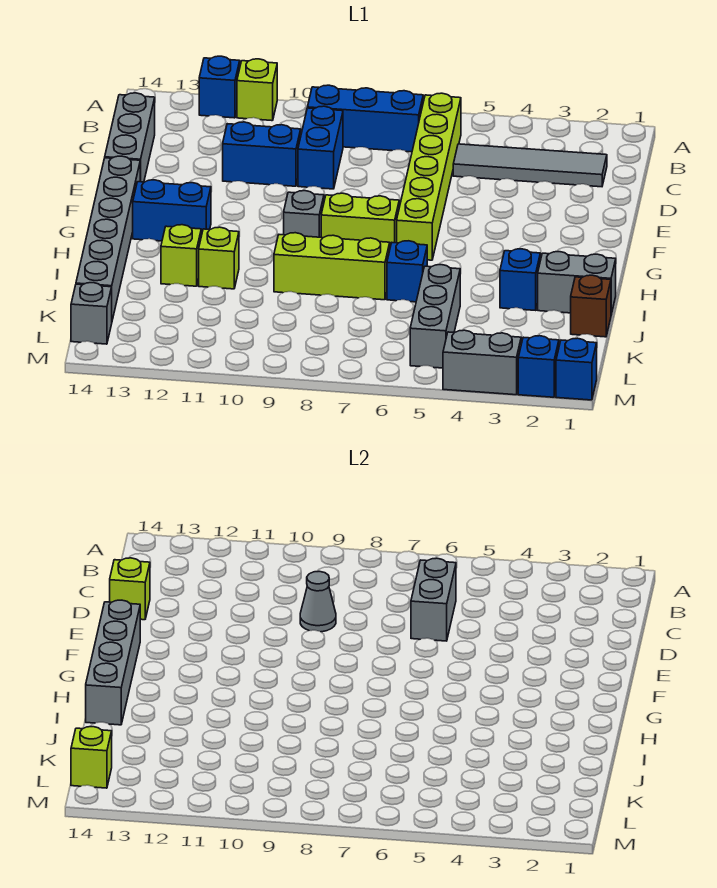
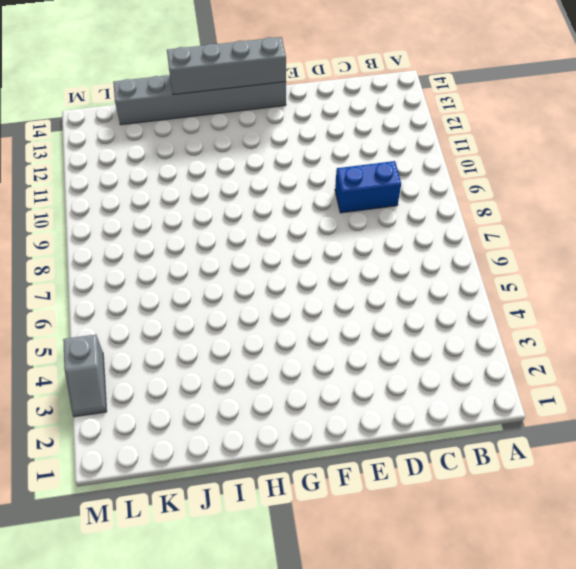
grey slope M3:M4 level 1 top 4 -> grey brick M3:M4 level 1
none -> lime brick A11 level 1
none -> blue brick A12 level 1
none -> lime brick B6:G6 level 1

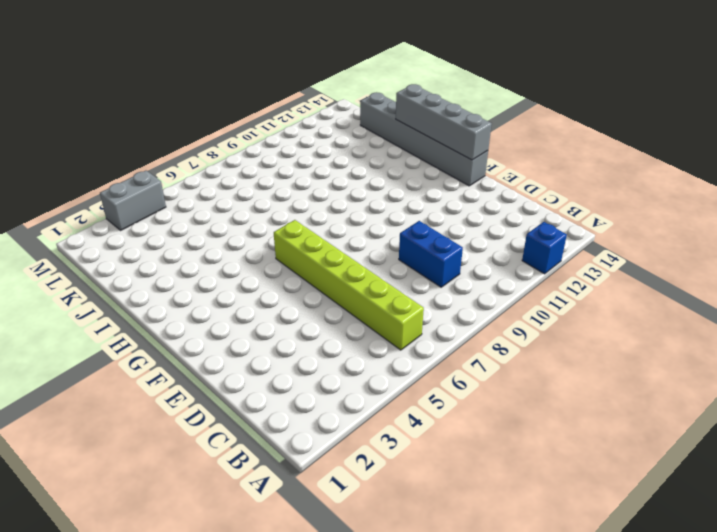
none -> lime brick A11 level 1
none -> blue brick B7:B9 level 1
none -> grey tile C2:C5 level 1

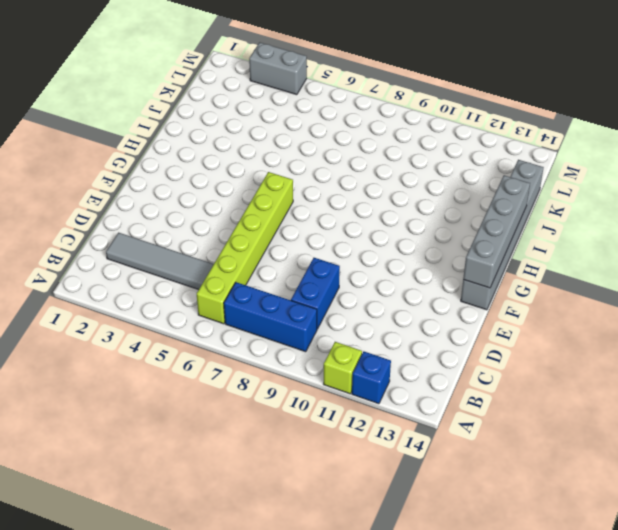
none -> grey brick C14:E14 level 1
none -> blue brick D10:D11 level 1
none -> lime brick G7:G8 level 1

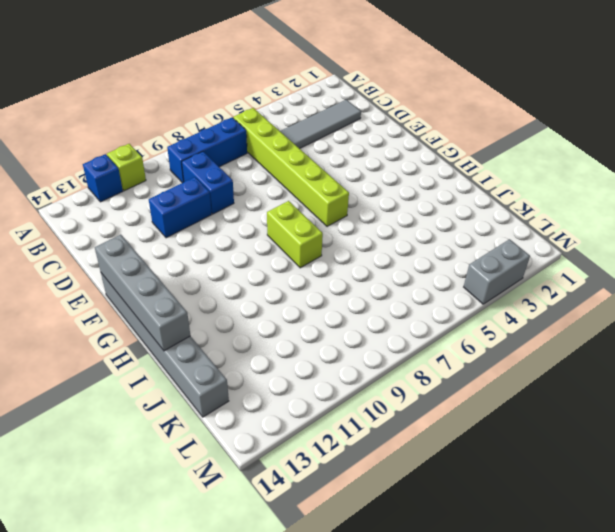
lime brick G8:H8 level 1 -> lime brick G7:G8 level 1
none -> grey brick C14:E14 level 1
none -> grey brick G9 level 1
none -> blue brick G12:G13 level 1

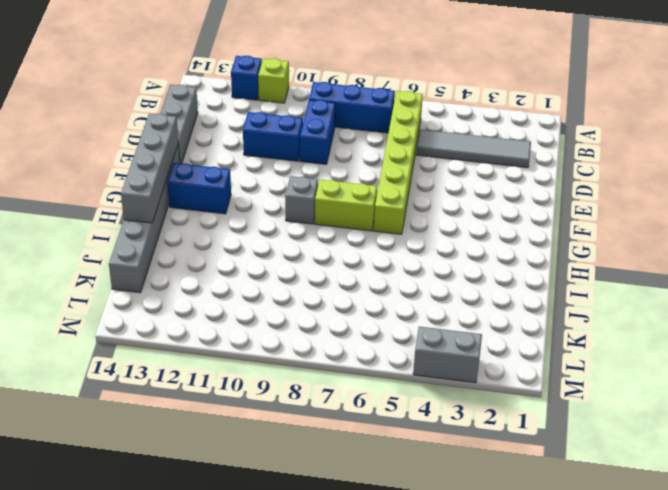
none -> grey brick I1:I2 level 1
none -> blue brick I3 level 1
none -> blue brick I6 level 1

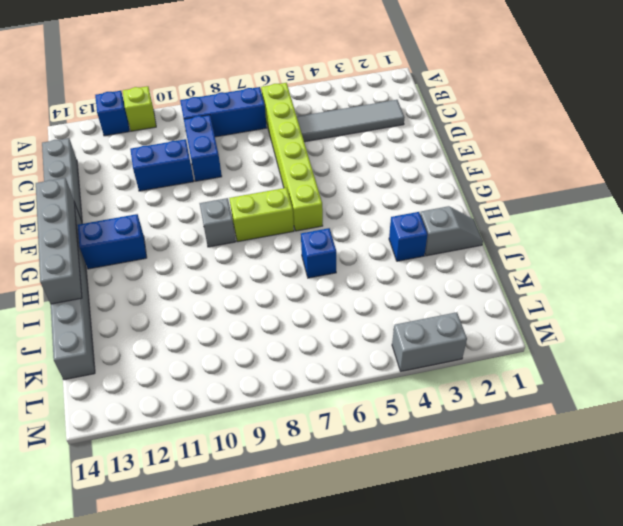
grey slope I1:I2 level 1 top 2 -> grey brick I1:I2 level 1
none -> lime brick I7:I9 level 1
none -> lime brick I11 level 1
none -> lime brick I12 level 1

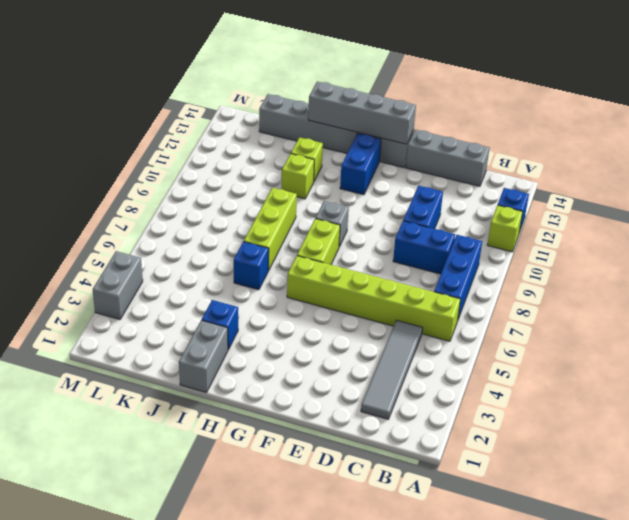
none -> brown brick J1 level 1
none -> grey brick J5:L5 level 1
none -> grey brick L14 level 1

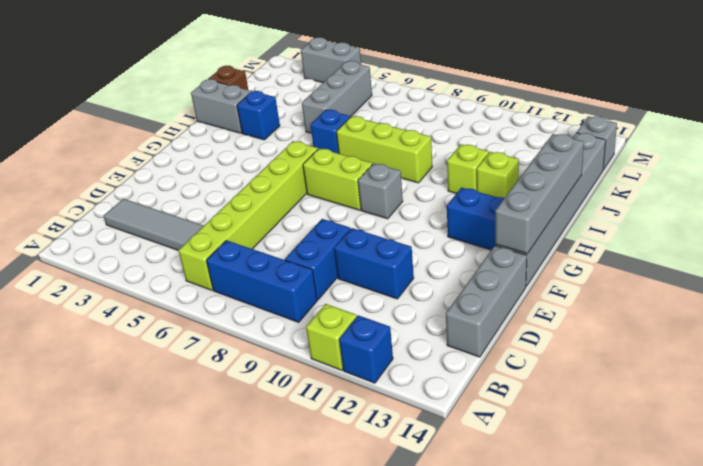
none -> blue brick M1 level 1
none -> blue brick M2 level 1
none -> grey brick C6:D6 level 2

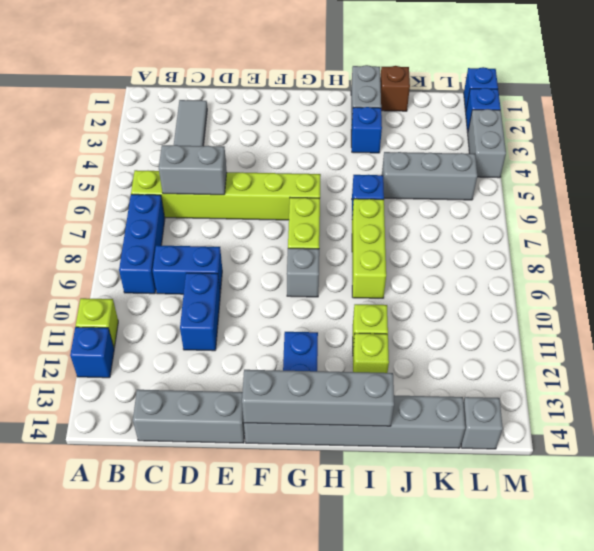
none -> grey cone D9 level 2
none -> lime brick D14 level 2
none -> lime brick L14 level 2

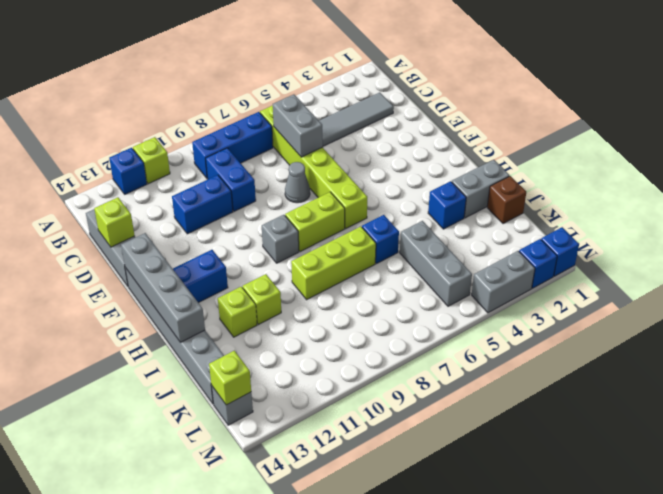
grey cone E7 level 1 -> grey cone D9 level 2

